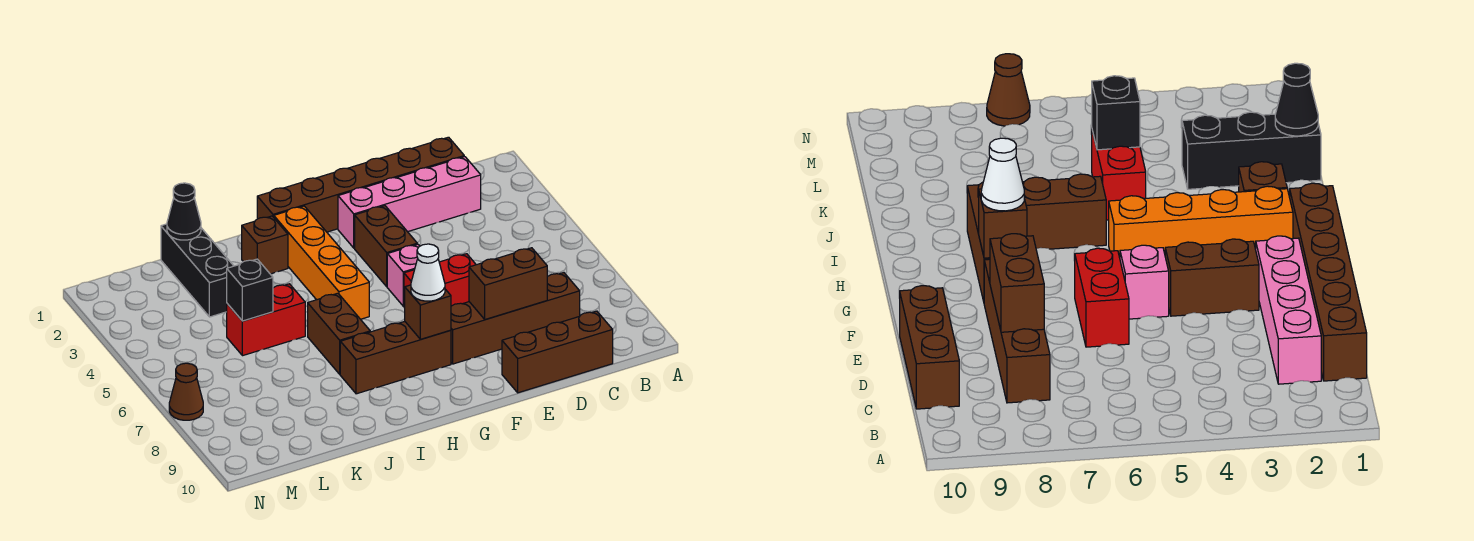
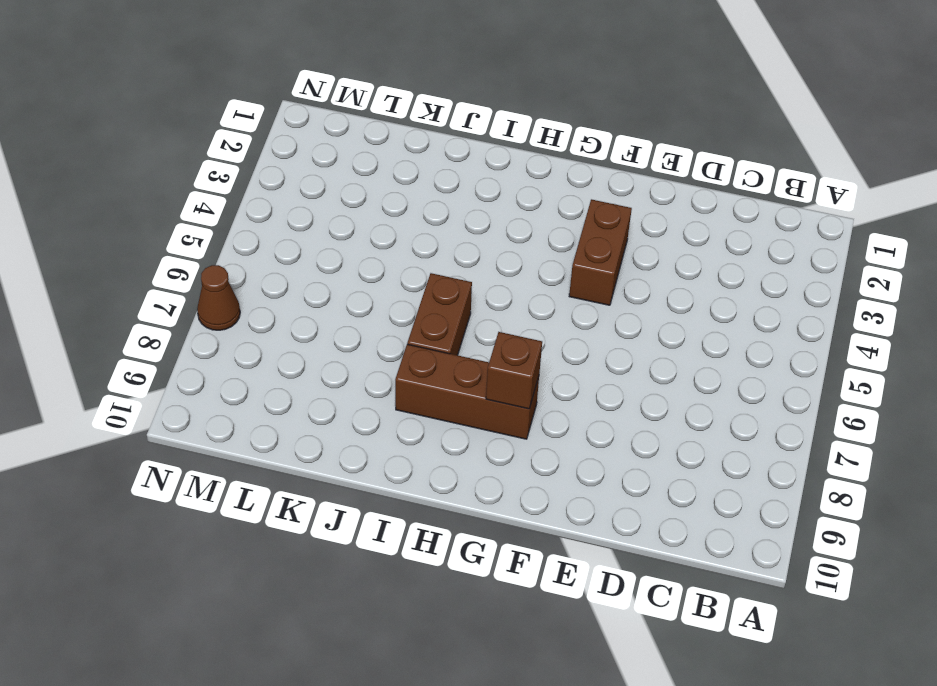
none -> brown brick C1:H1 level 1
none -> pink brick C2:F2 level 1
none -> brown brick C8:F8 level 1

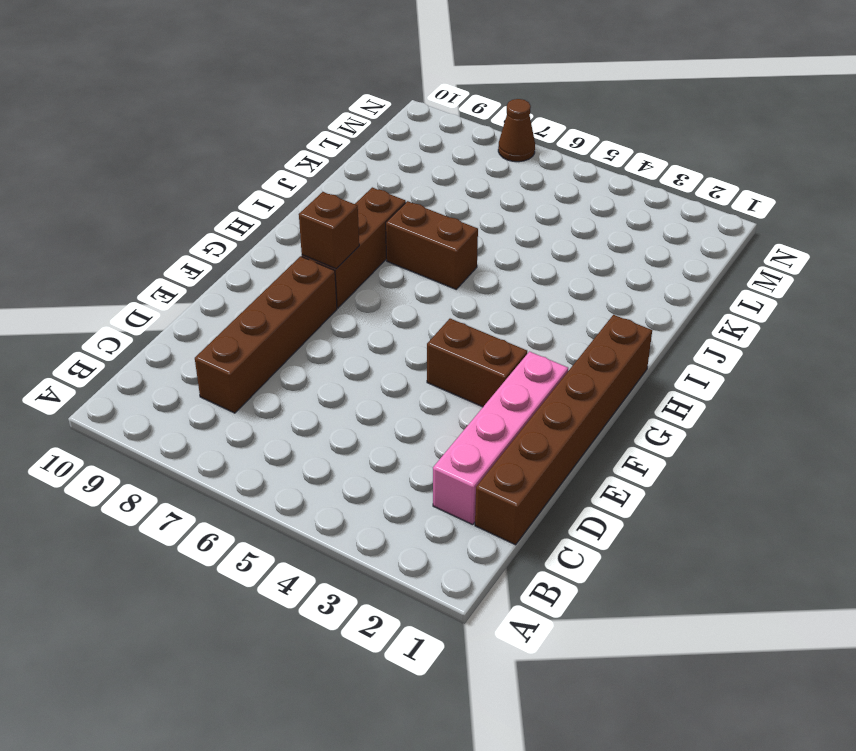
none -> brown brick C10:E10 level 1
none -> red brick E6:F6 level 1
none -> pink brick F5 level 1

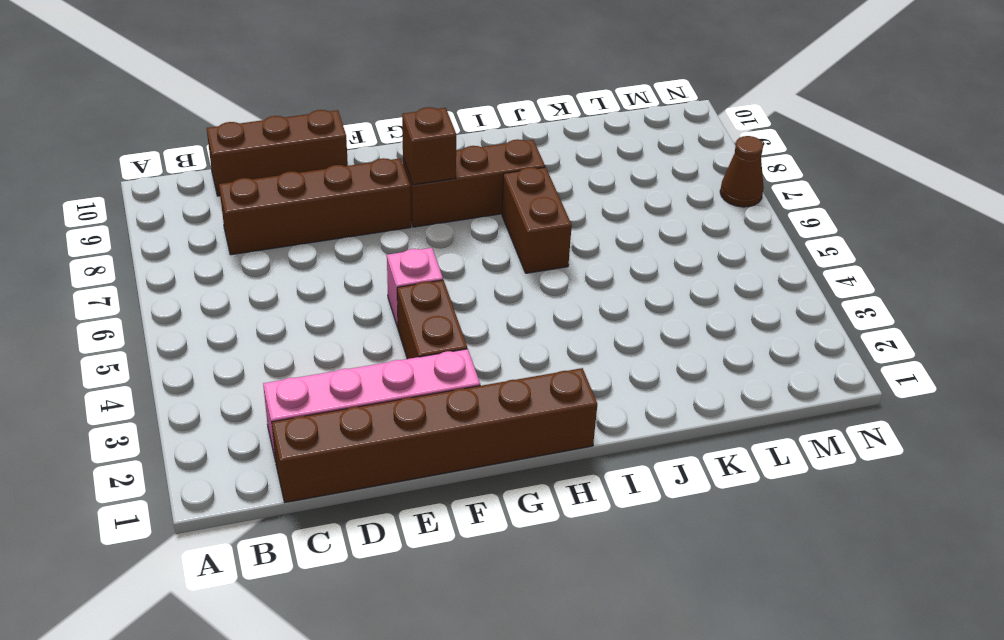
none -> red brick E6:F6 level 1
none -> orange brick H2:H5 level 1
none -> brown brick I2 level 1

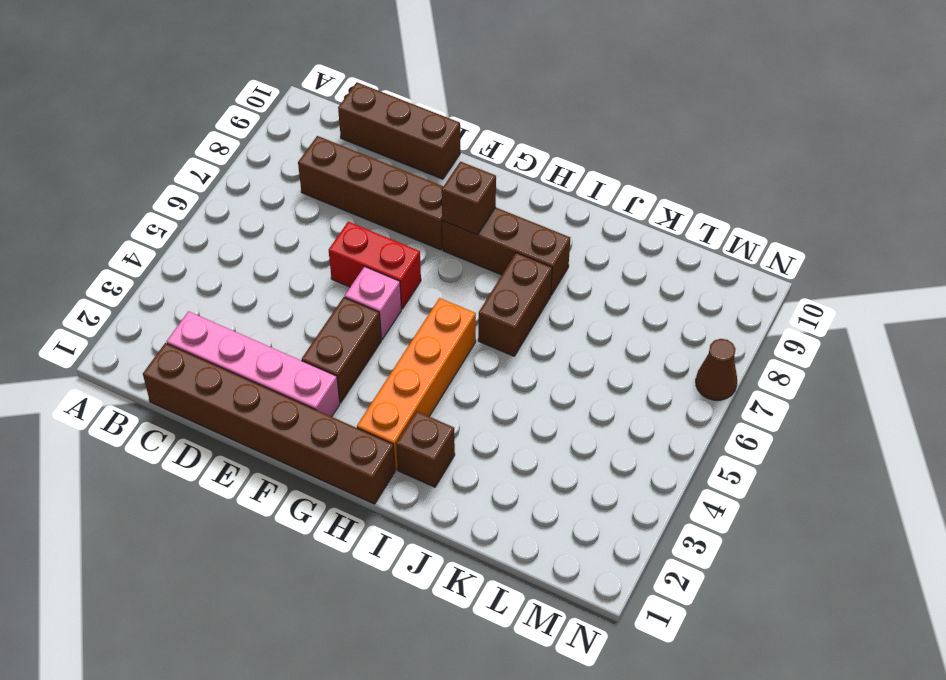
none -> red brick J5:K5 level 1
none -> black brick K1:K3 level 1
none -> brown brick D8:E8 level 2

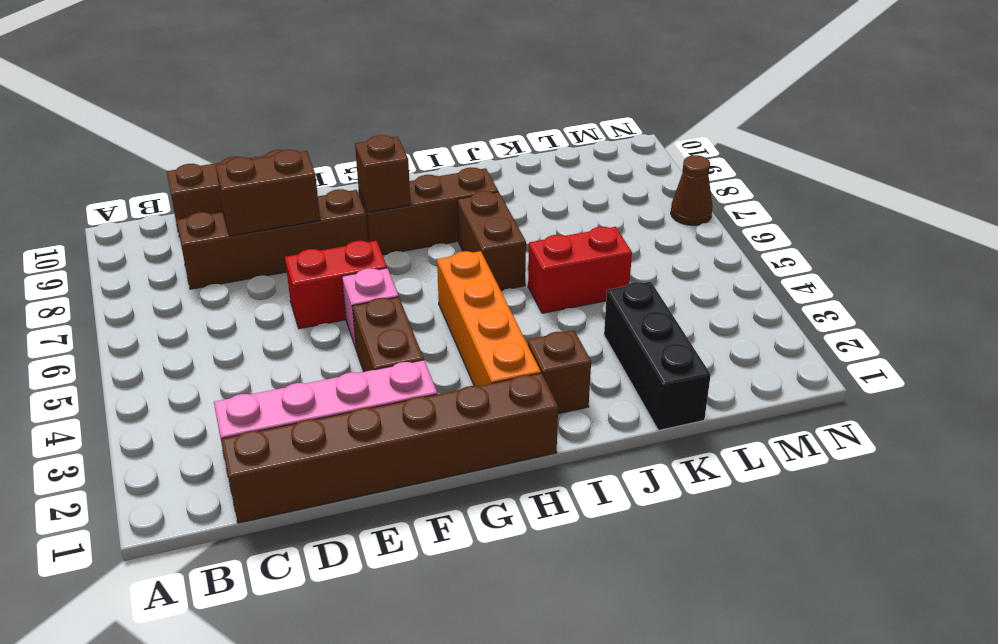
none -> black cone K1 level 2
none -> black brick K5 level 2
none -> white cone G8 level 3

